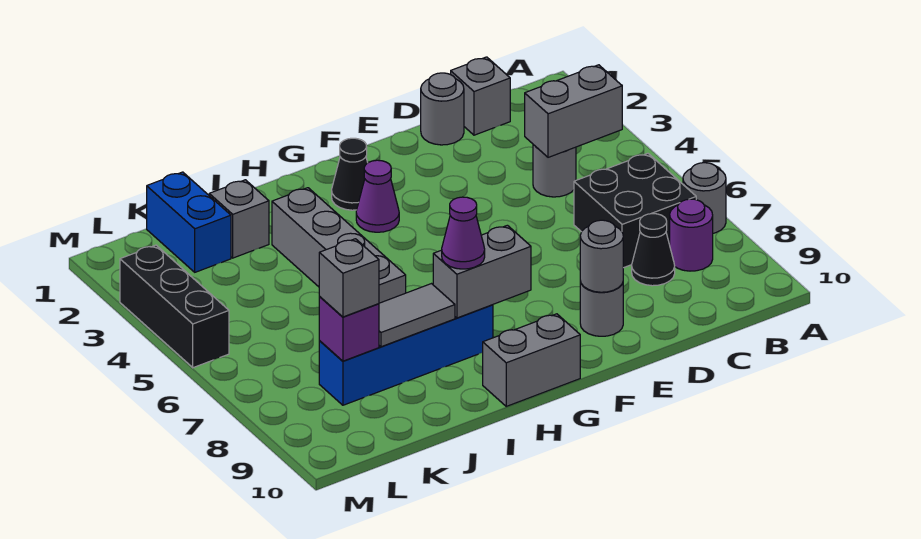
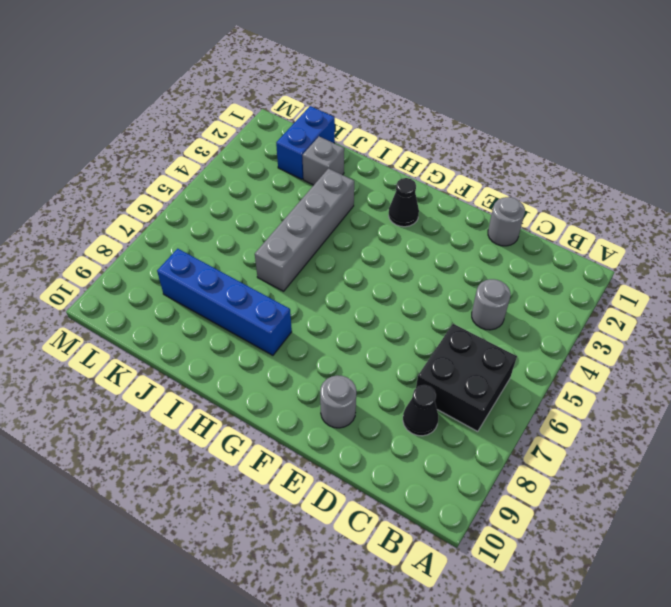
none -> grey round brick A7 level 1
none -> purple round brick B8 level 1
none -> grey brick C1 level 1

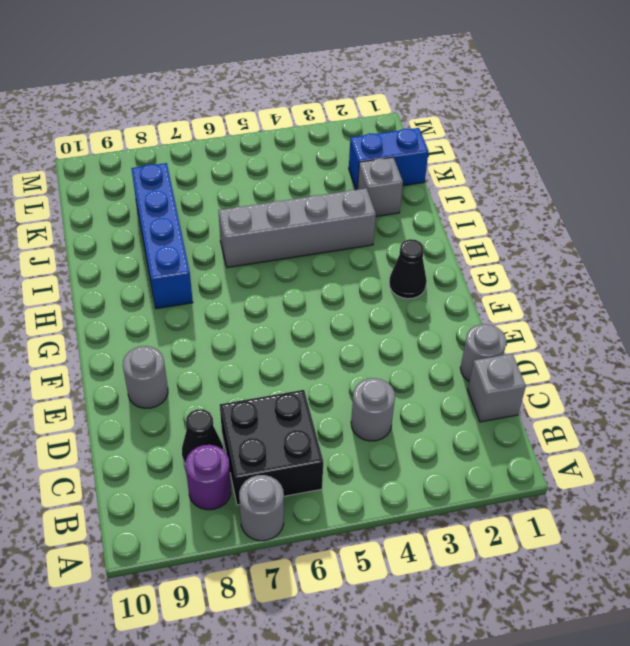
none -> purple cone G3 level 1
none -> grey brick G10:H10 level 1
none -> black brick M3:M5 level 1

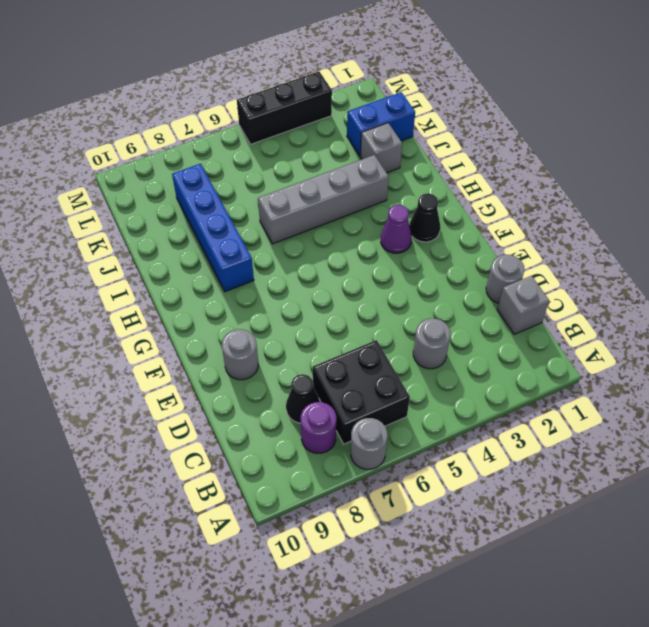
none -> grey brick G10:H10 level 1
none -> grey brick B4:C4 level 2
none -> grey round brick E9 level 2

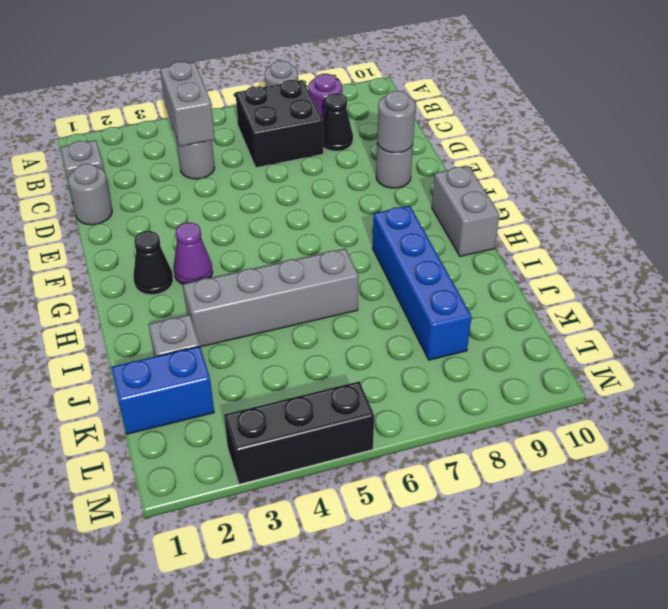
none -> grey brick G8:H8 level 2
none -> grey tile I8:J8 level 2
none -> purple brick K8 level 2

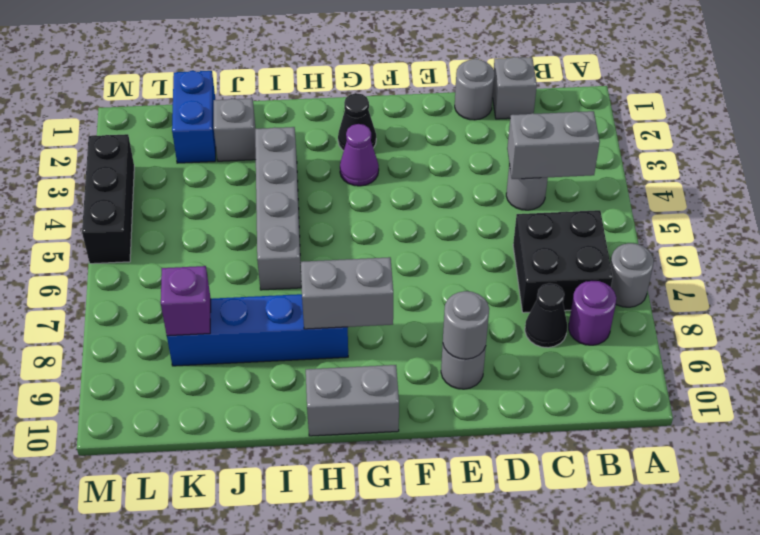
none -> grey tile I8:J8 level 2
none -> purple cone H8 level 3
none -> grey brick K8 level 3

